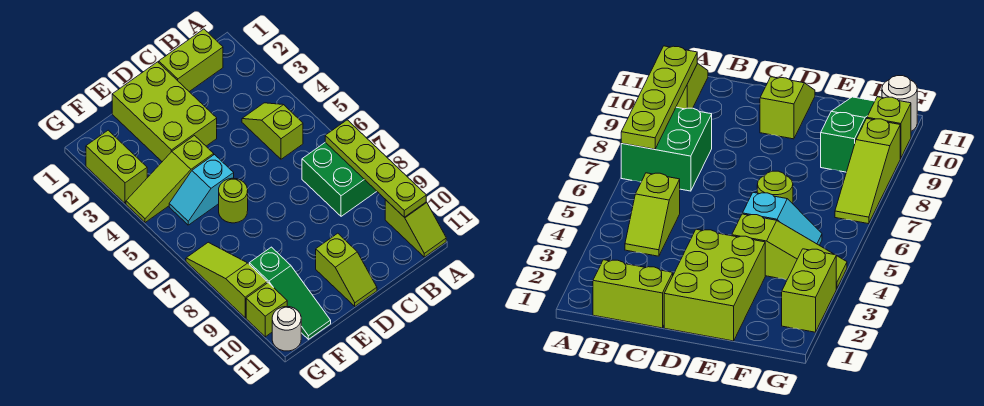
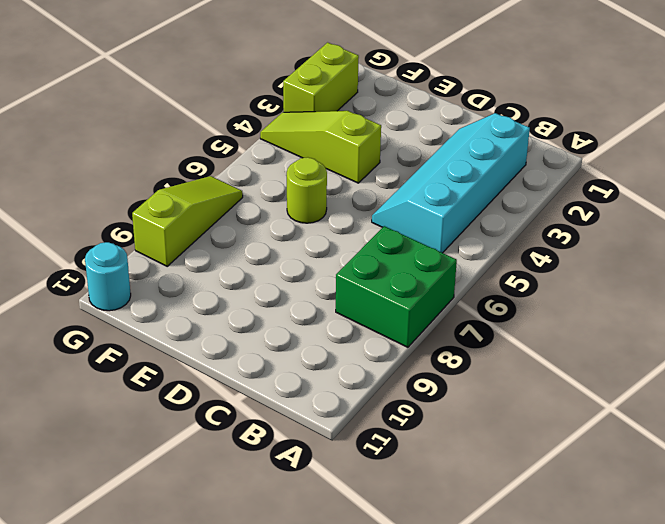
cyan slope B2:C5 level 1 top B -> lime slope B4:B5 level 1 top 5
cyan round brick G11 level 1 -> white round brick G11 level 1
none -> lime slope A10:A11 level 1 top 10
none -> lime brick B1:C1 level 1
none -> lime brick D1:E3 level 1

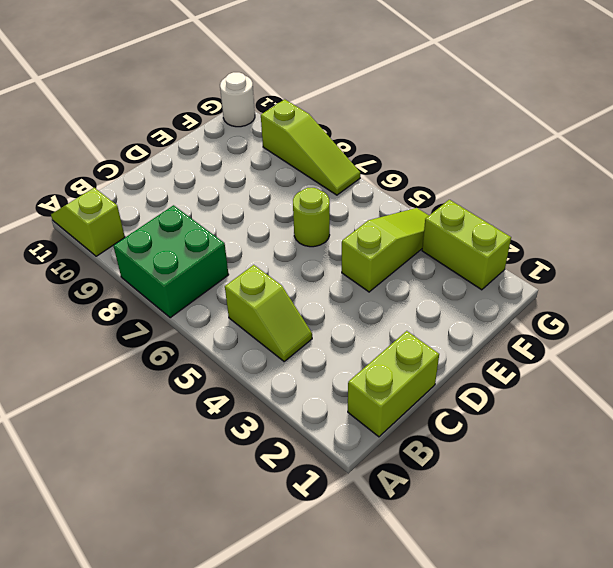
none -> lime brick D1:E3 level 1
none -> lime slope D10:D11 level 1 top 10
none -> cyan slope E5:F5 level 1 top E

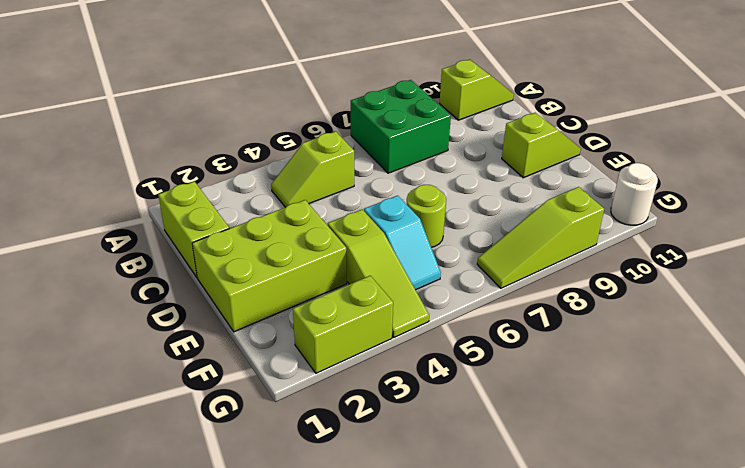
none -> green slope F9:F11 level 1 top 9
none -> lime brick G10 level 1
none -> lime plate A7:A10 level 2

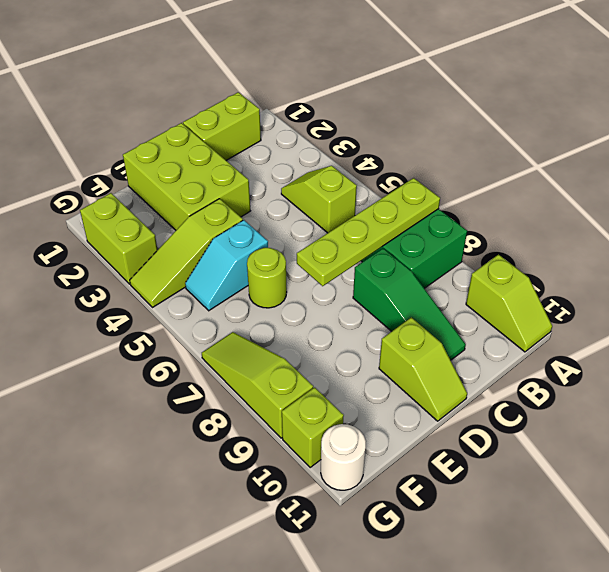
lime plate A7:D7 level 2 -> lime plate A7:A10 level 2
green slope C8:C10 level 1 top 8 -> green slope F9:F11 level 1 top 9

